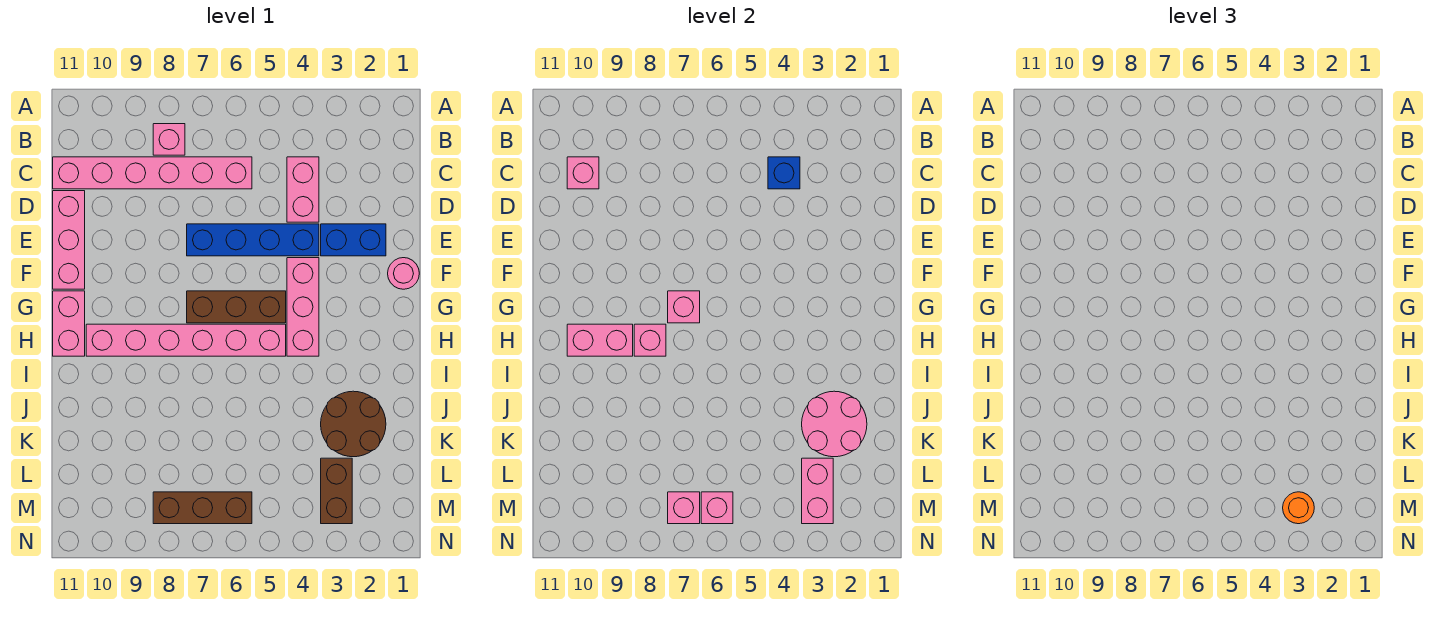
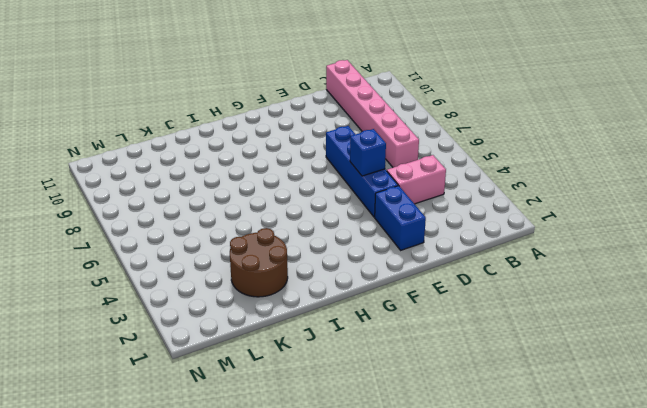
blue brick E5 level 2 -> blue brick C4 level 2
none -> pink brick B8 level 1
none -> pink brick D11:F11 level 1
none -> pink round brick F1 level 1

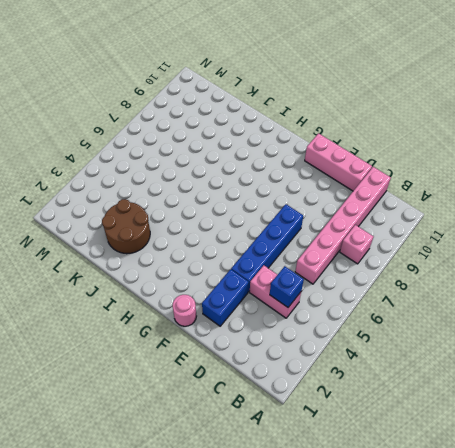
none -> pink brick F4:H4 level 1
none -> brown brick G5:G7 level 1
none -> pink brick G11:H11 level 1

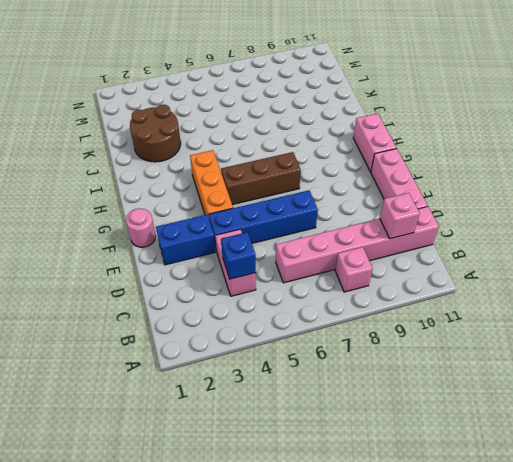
orange brick F4:H4 level 1 -> pink brick F4:H4 level 1
none -> pink brick H5:H10 level 1
none -> brown brick L3:M3 level 1
none -> brown brick M6:M8 level 1

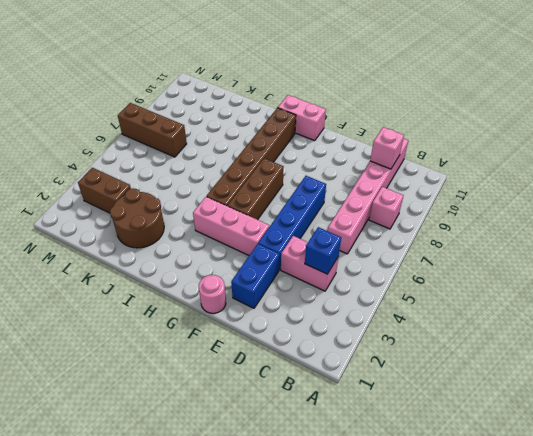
brown brick H5:H10 level 1 -> pink brick H5:H10 level 1
brown brick L7:N7 level 1 -> brown brick M6:M8 level 1
none -> pink brick D11:F11 level 1
none -> pink brick G7 level 2
none -> pink brick H8 level 2

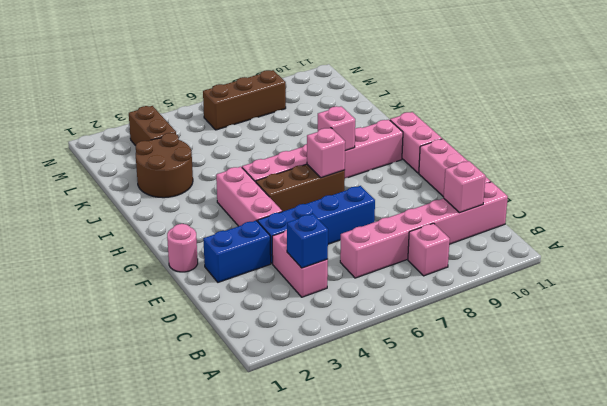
none -> pink brick H9:H10 level 2
none -> pink round brick J2:K3 level 2
none -> pink brick L3:M3 level 2

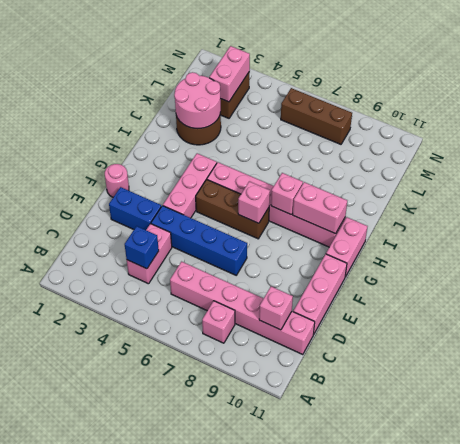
none -> pink brick M6 level 2
none -> pink brick M7 level 2
none -> orange round brick M3 level 3

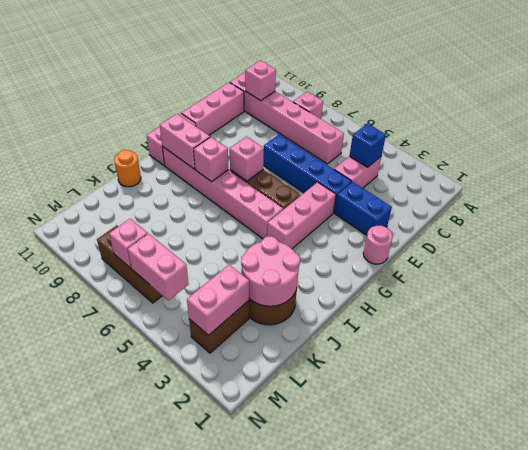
orange round brick J11 level 1 -> orange round brick M3 level 3
pink brick M5:M6 level 2 -> pink brick M6 level 2

